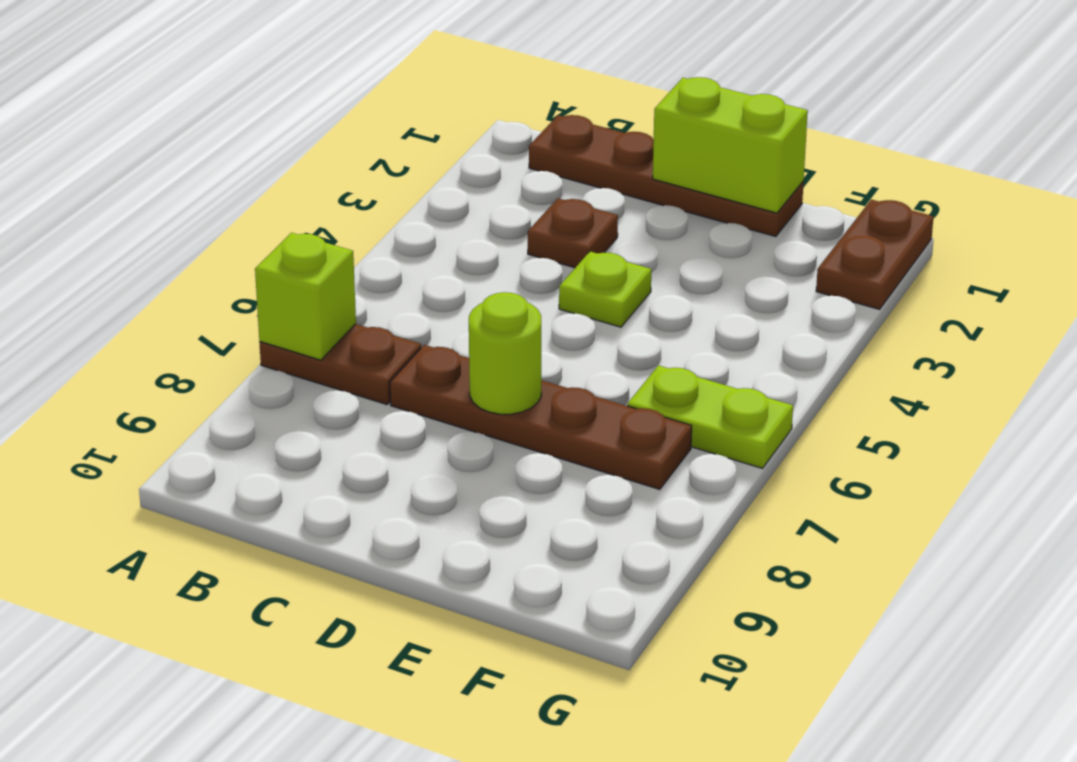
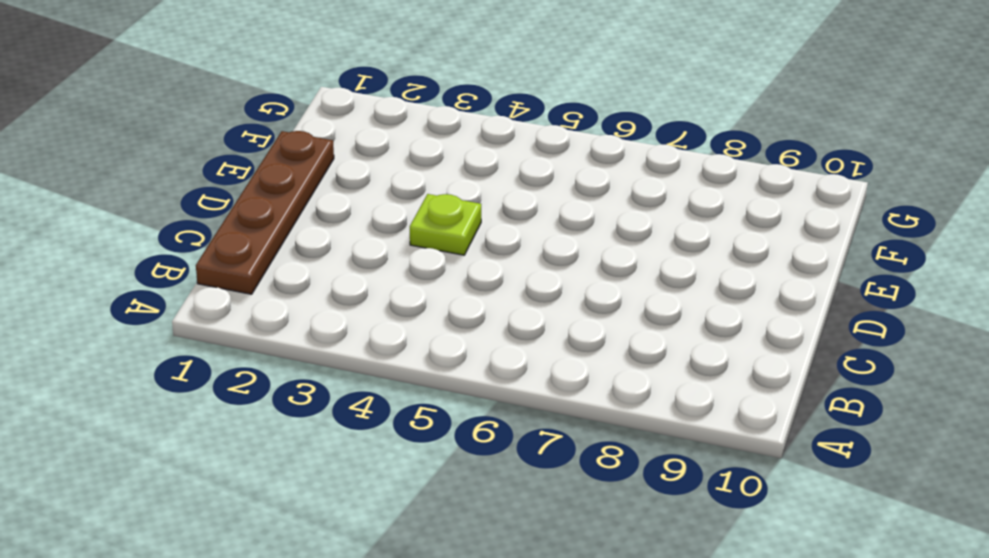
none -> brown plate A7:B7 level 1
none -> brown plate C3 level 1

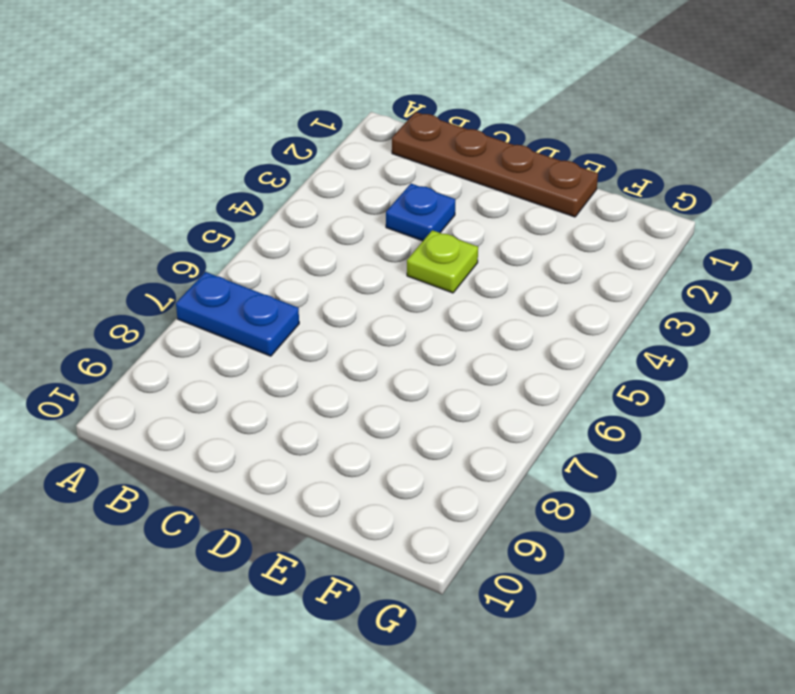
blue plate A7:B7 level 1 -> brown plate A7:B7 level 1
blue plate C3 level 1 -> brown plate C3 level 1
none -> brown plate C7:F7 level 1
none -> lime plate F6:G6 level 1

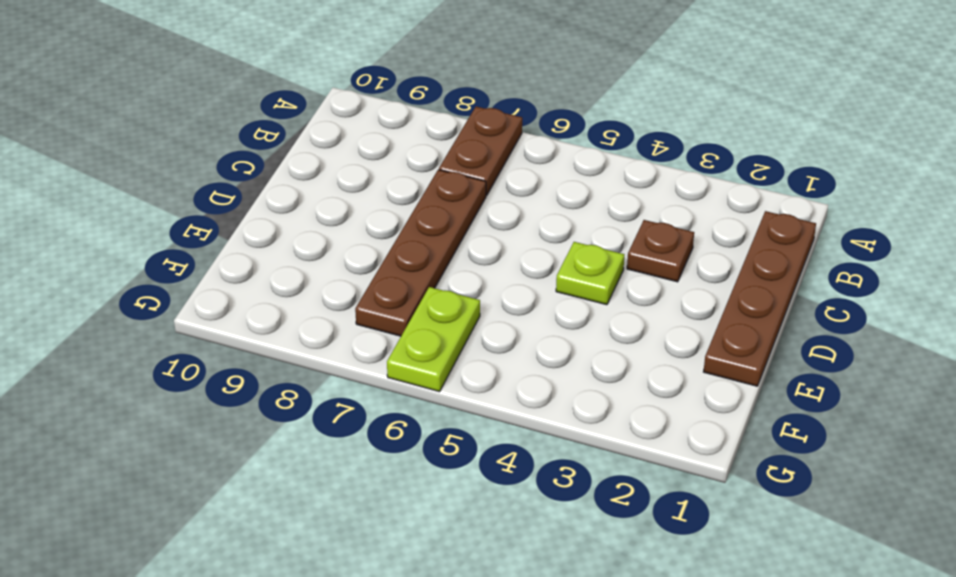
none -> brown plate G1:G2 level 1
none -> lime brick A7 level 2

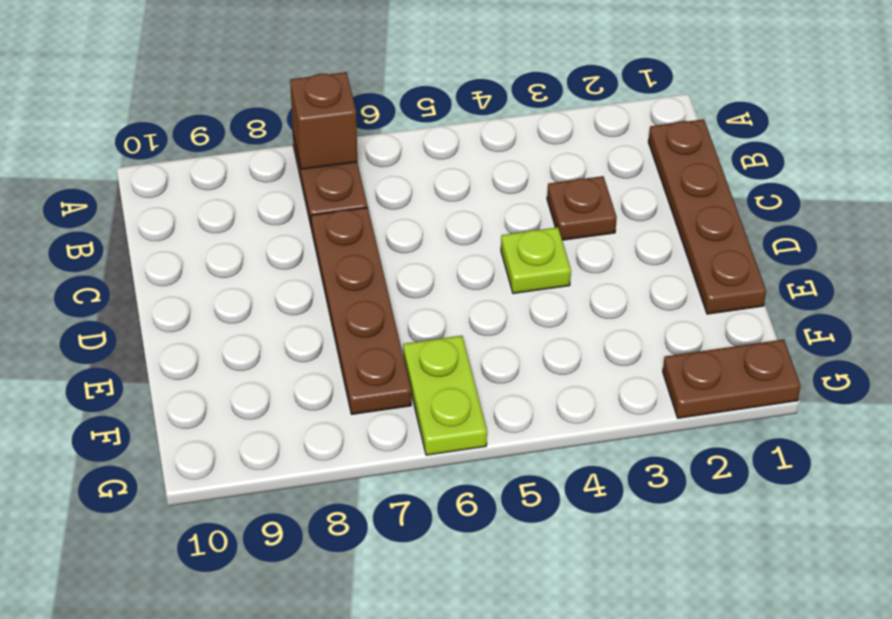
brown brick A7 level 2 -> lime brick A7 level 2
none -> lime brick D1:E1 level 2
none -> lime round brick D7 level 2

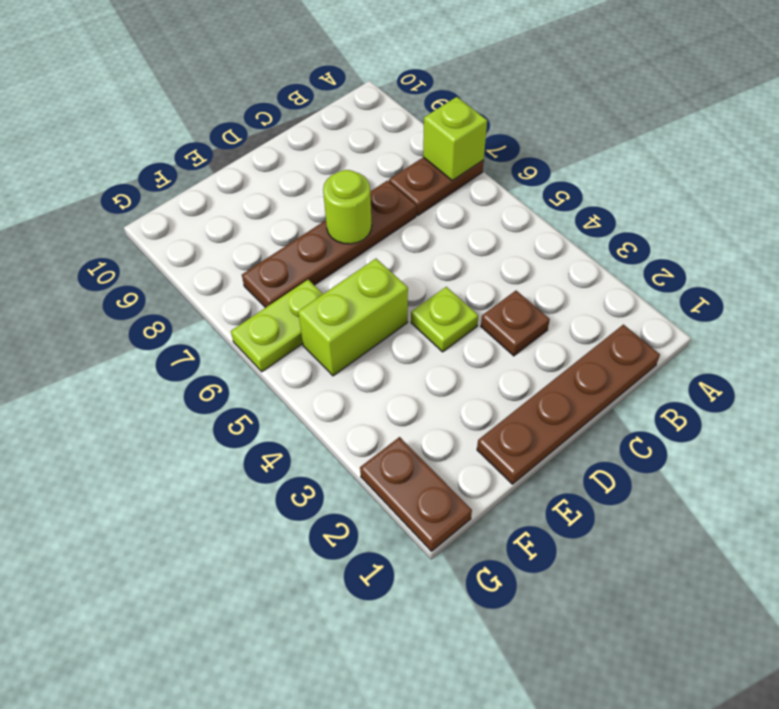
lime brick E5:F5 level 1 -> lime brick D1:E1 level 2

